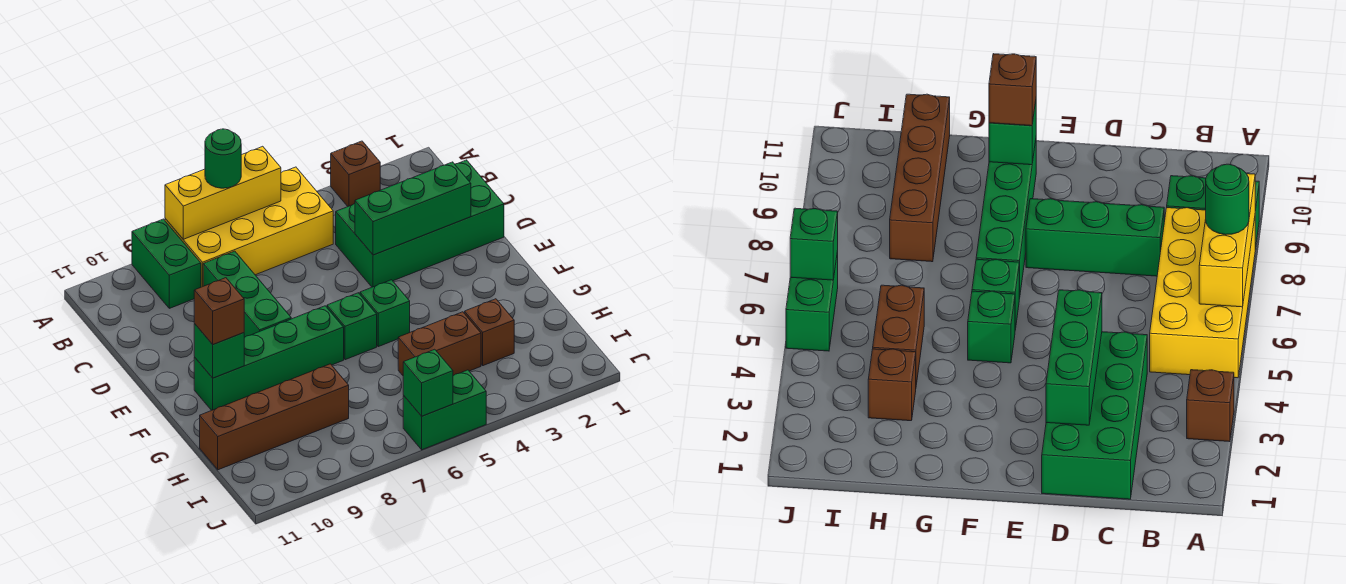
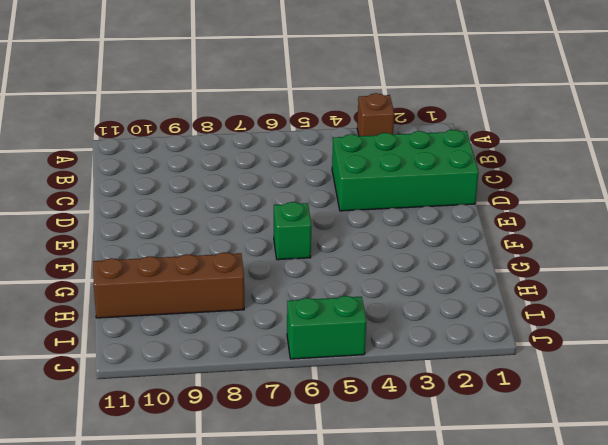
none -> yellow brick A5:B8 level 1
none -> green brick A9:B9 level 1
none -> green brick C8:E8 level 1

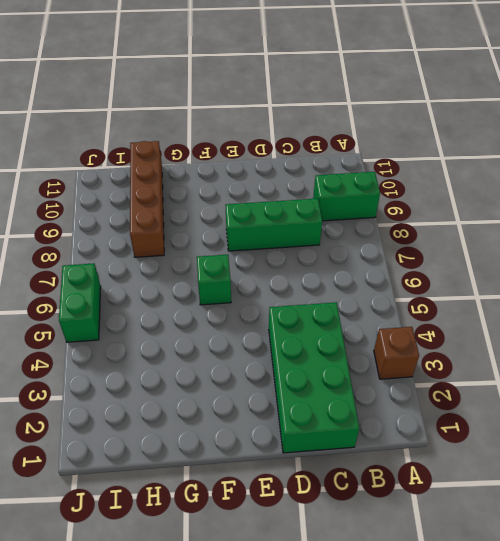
none -> yellow brick A5:B8 level 1
none -> green brick F5 level 1
none -> green brick F7:F10 level 1

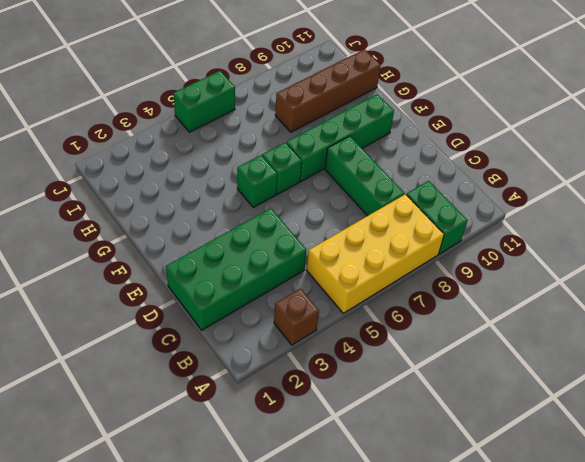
none -> brown brick H3 level 1
none -> brown brick H4:H5 level 1
none -> yellow brick A6:A8 level 2

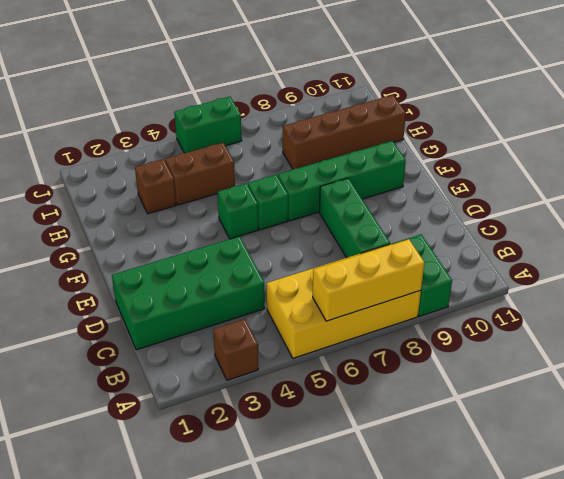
none -> green brick D2:D4 level 2
none -> green brick F10 level 2
none -> green brick J6 level 2

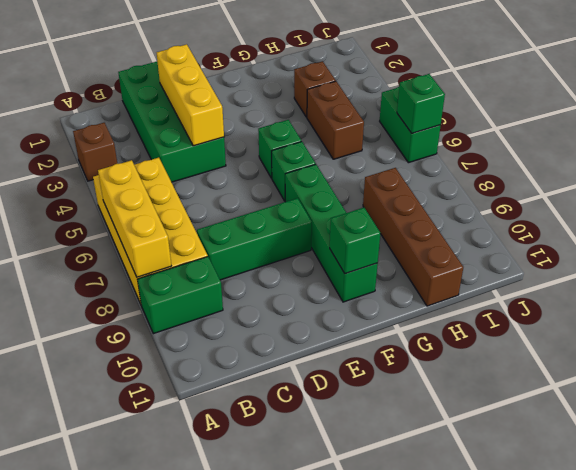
yellow brick D2:D4 level 2 -> green brick D2:D4 level 2
none -> green round brick A7 level 3
none -> brown brick F10 level 3

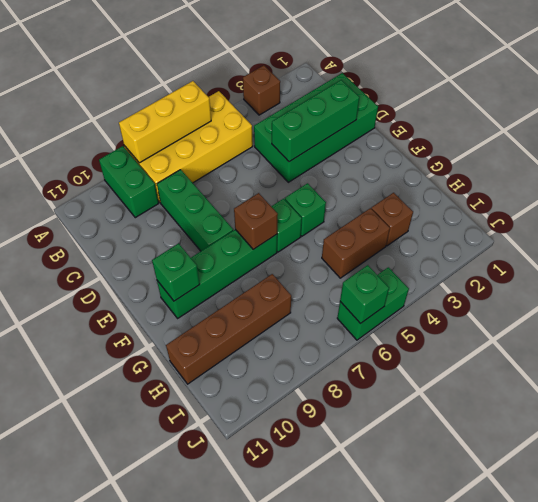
brown brick F7 level 2 -> brown brick F10 level 3
none -> green round brick A7 level 3

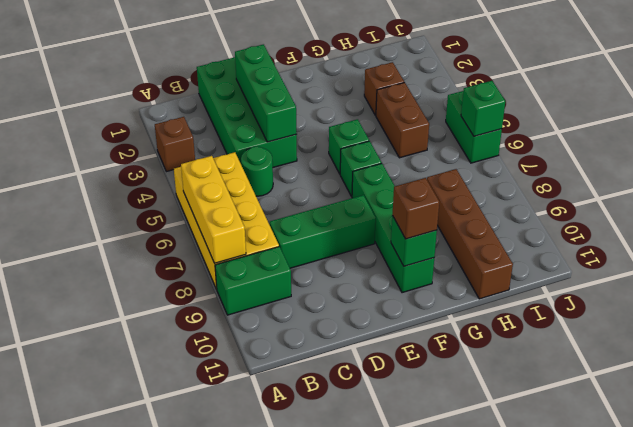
green round brick C5 level 1 -> green round brick A7 level 3

